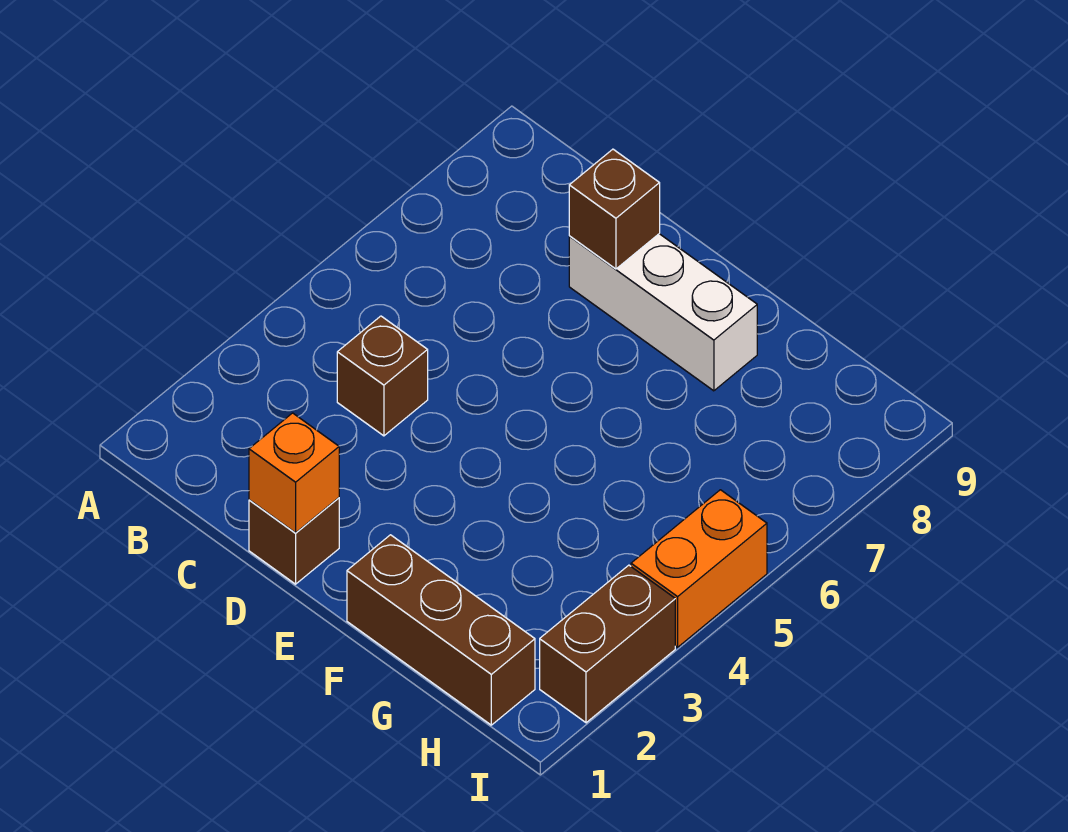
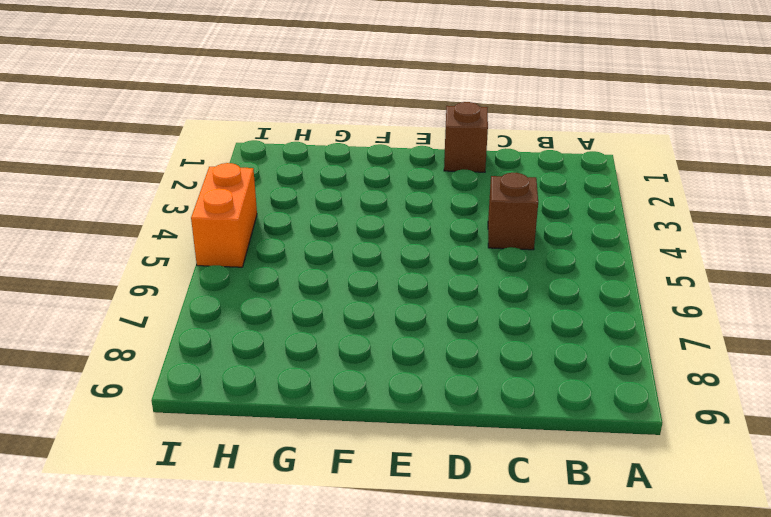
none -> white brick D8:F8 level 1
none -> brown brick F1:H1 level 1

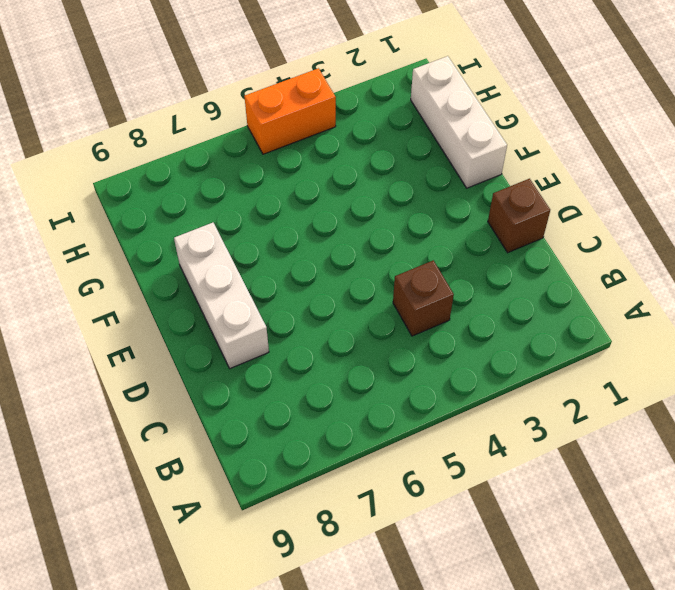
white brick F1:H1 level 1 -> brown brick F1:H1 level 1
none -> brown brick I2:I3 level 1
none -> orange brick D1 level 2

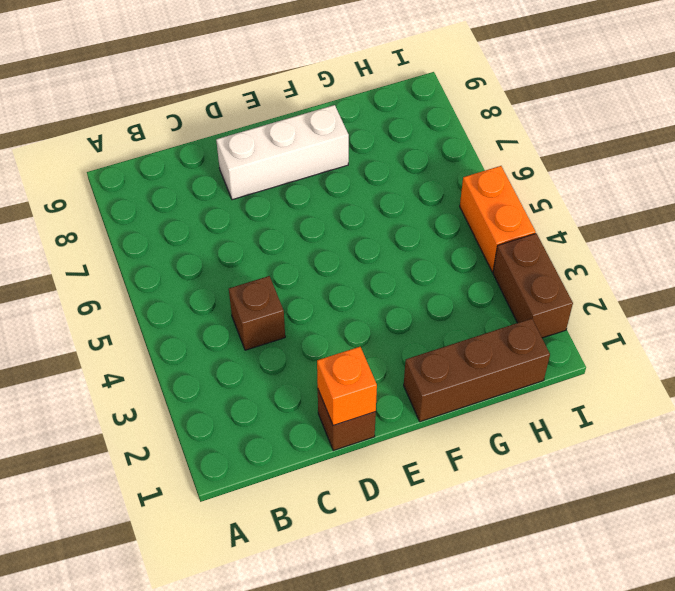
none -> brown brick D8 level 2

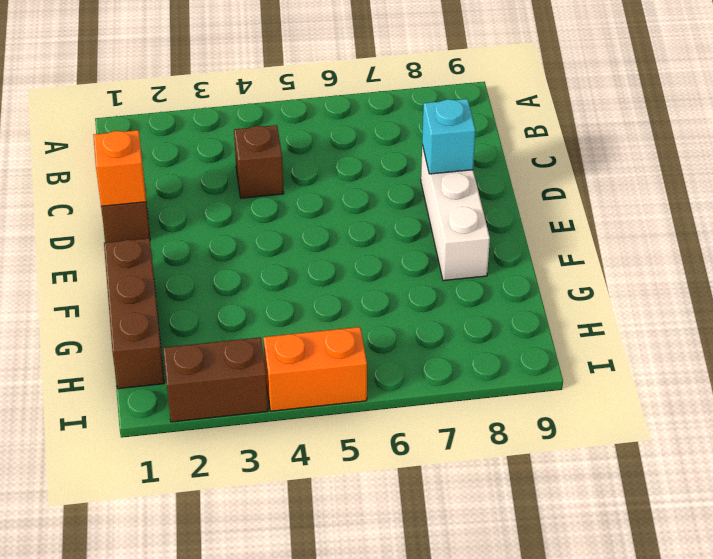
cyan brick D8 level 2 -> brown brick D8 level 2

